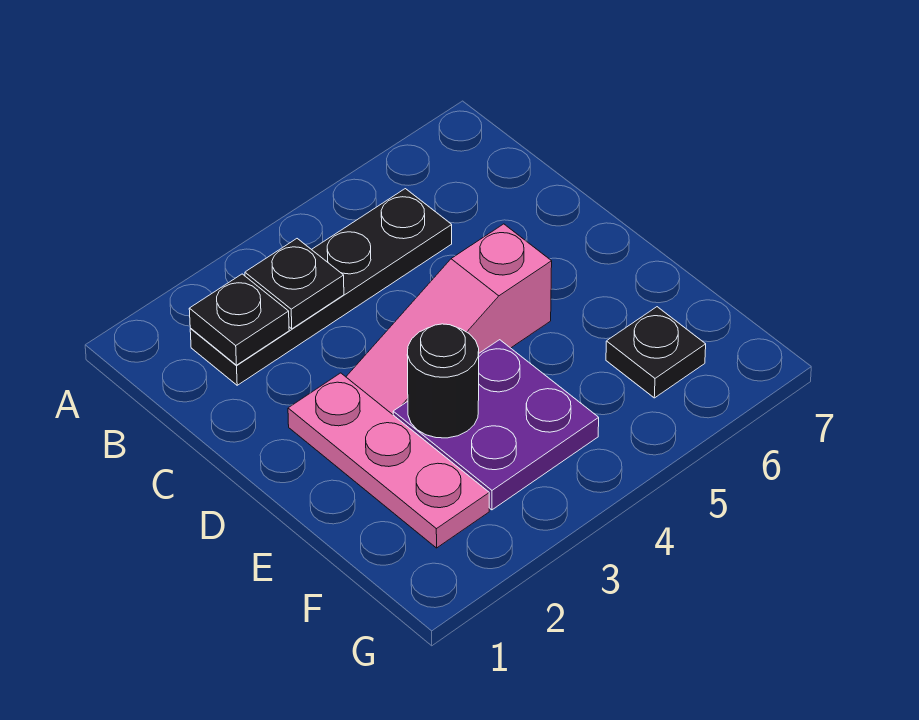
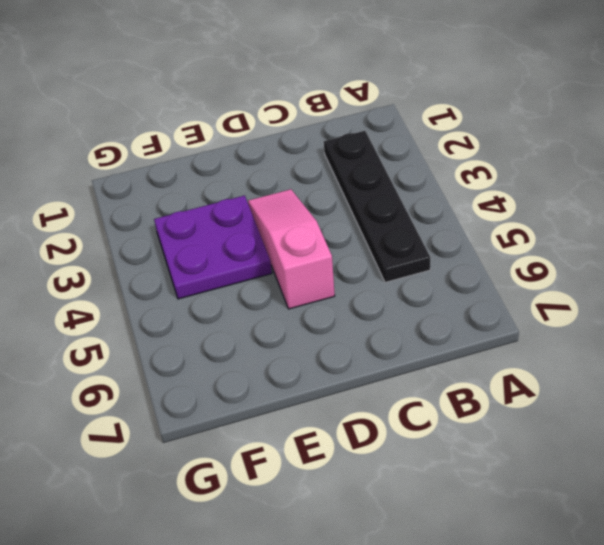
none -> pink plate D2:F2 level 1
none -> black plate F6 level 1

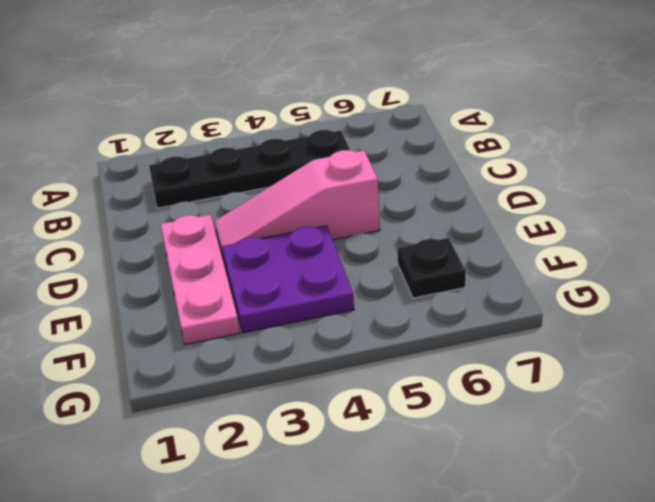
none -> black plate B2 level 2
none -> black plate B3 level 2

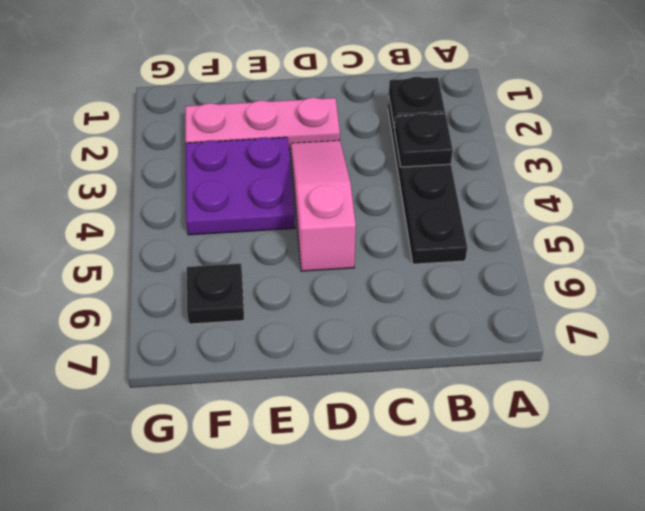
none -> black round brick E3 level 2

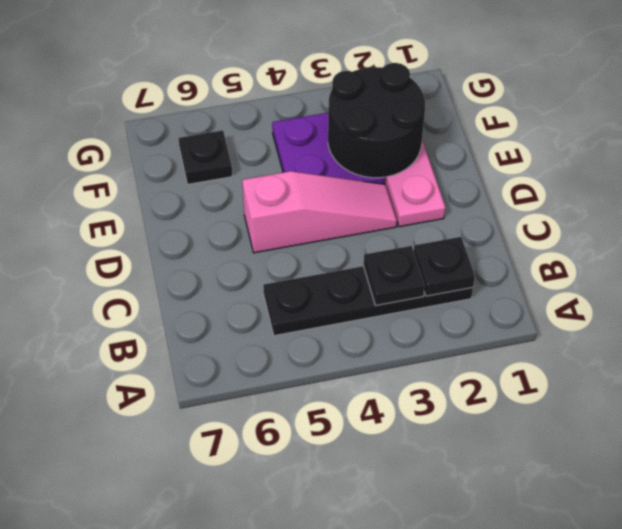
black round brick E2:F3 level 2 -> black round brick E3 level 2

